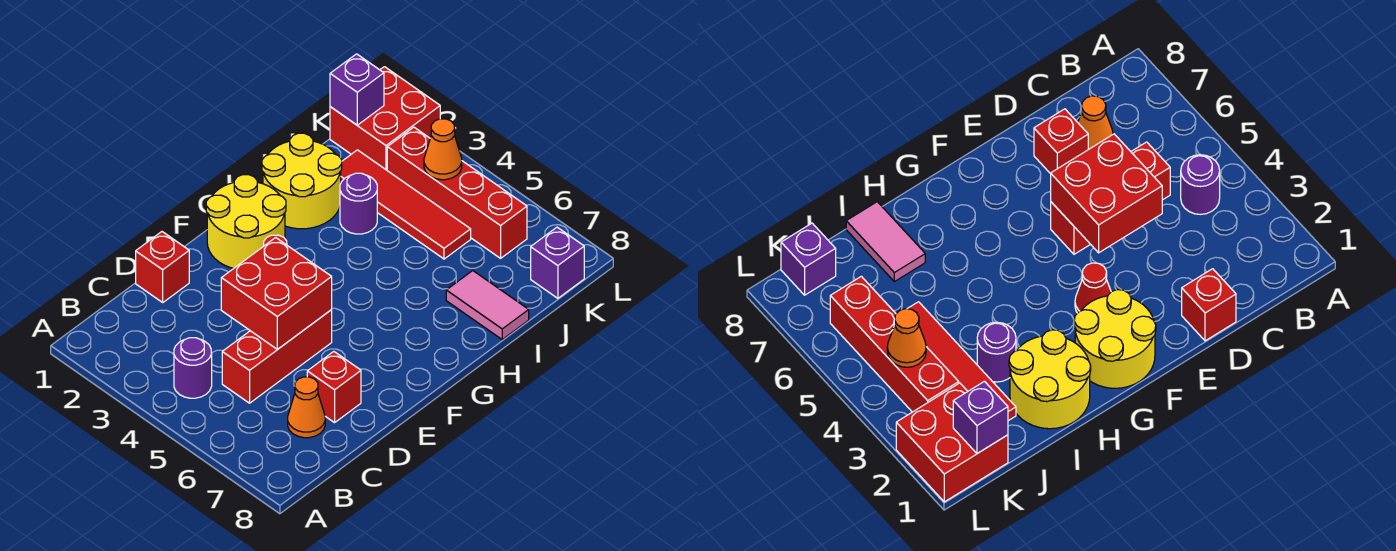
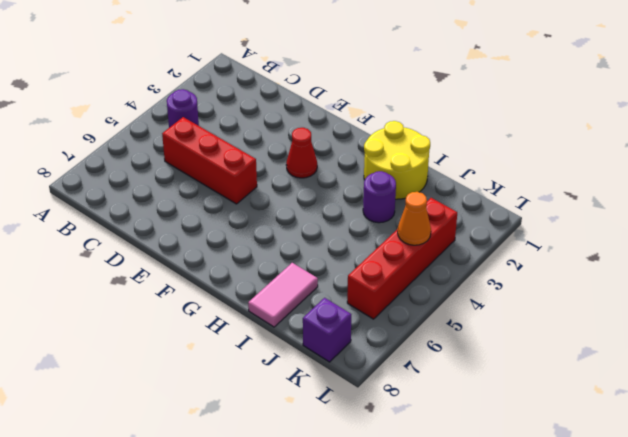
none -> orange cone C7 level 1
none -> red brick D1 level 1
none -> red brick D7 level 1

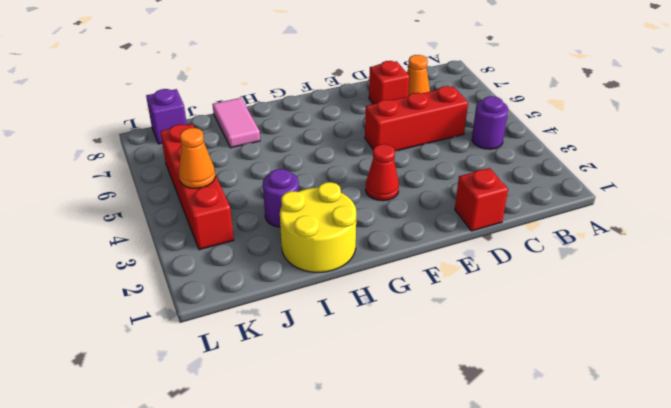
none -> yellow round brick F1:G2 level 1
none -> red tile J2:J5 level 1
none -> red brick K1:L2 level 1

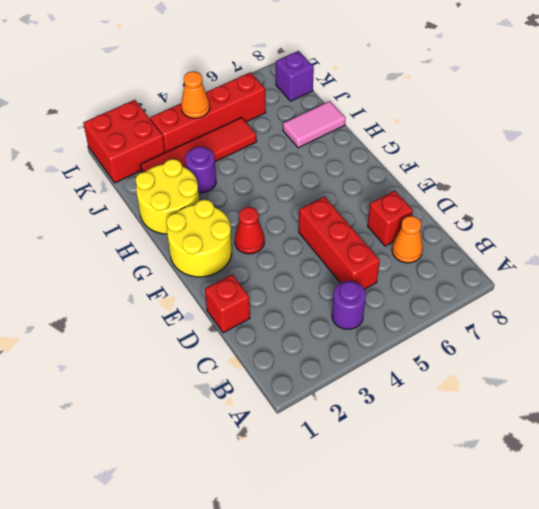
none -> red brick D4:E5 level 2
none -> purple brick K1 level 2

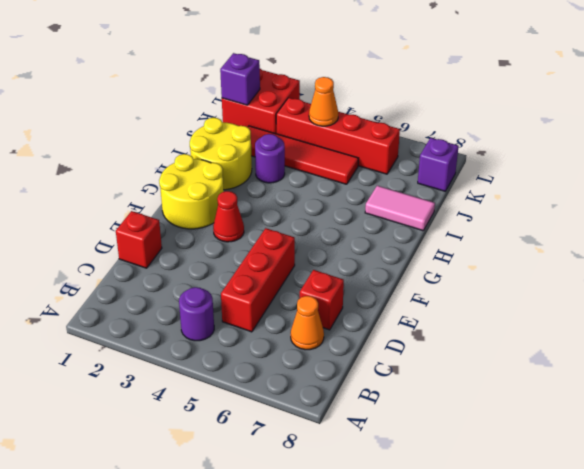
none -> red brick D4:E5 level 2

